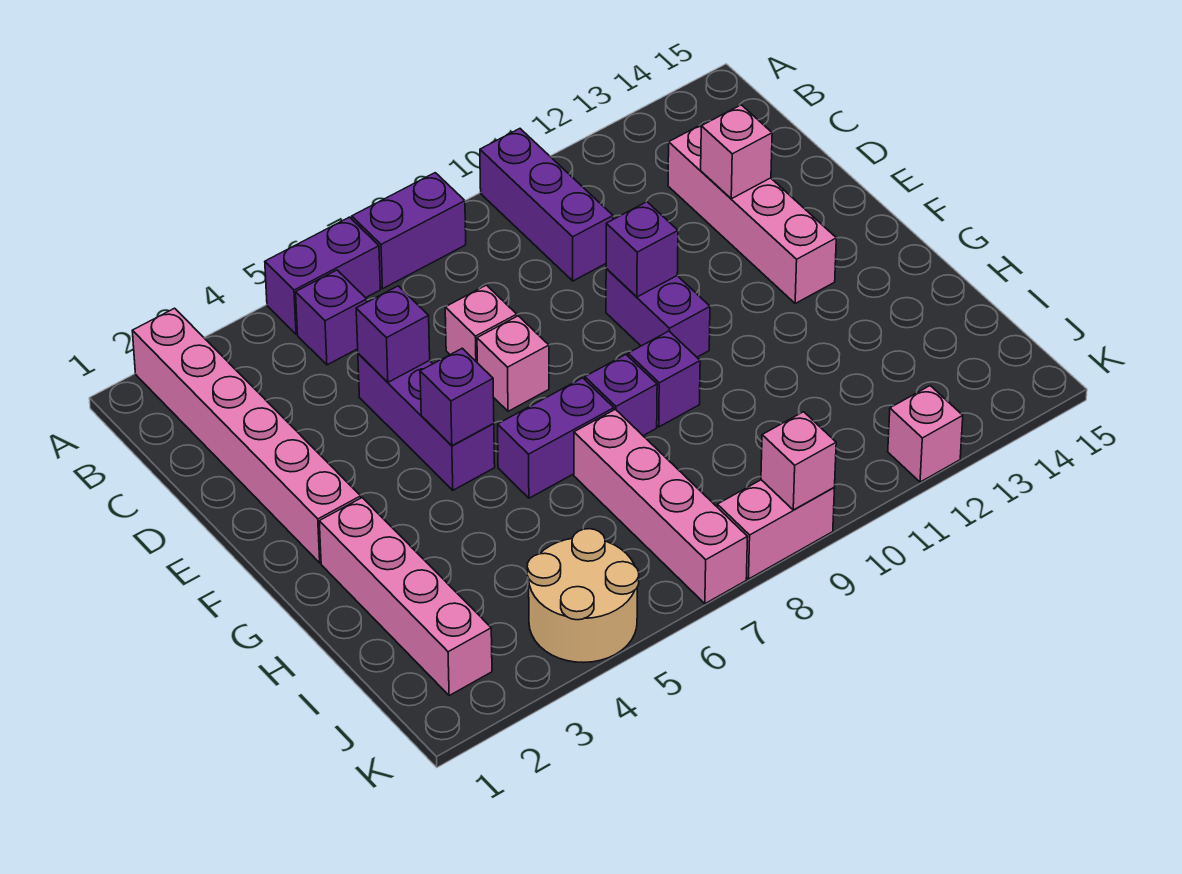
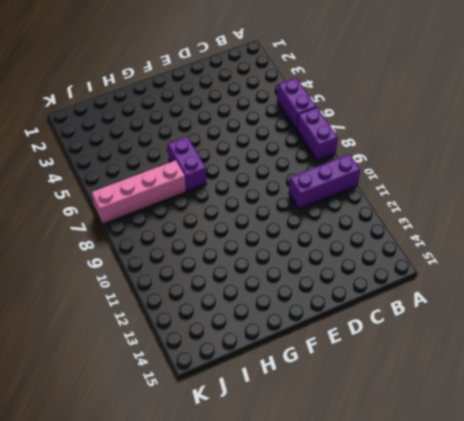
none -> pink brick A2:F2 level 1
none -> purple brick B5 level 1
none -> pink brick C13:F13 level 1

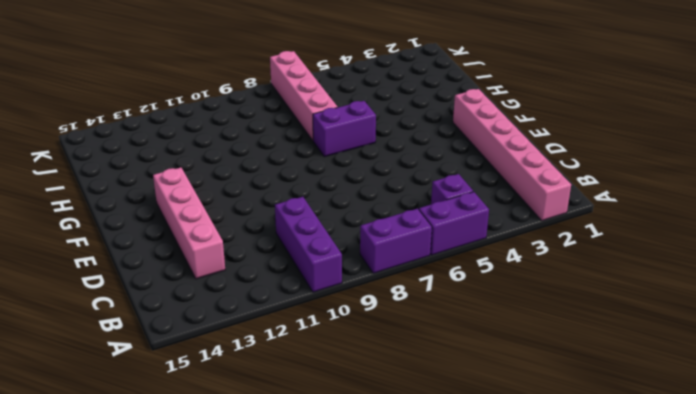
none -> purple brick D5:F5 level 1
none -> pink brick D7 level 1
none -> pink brick E7 level 1

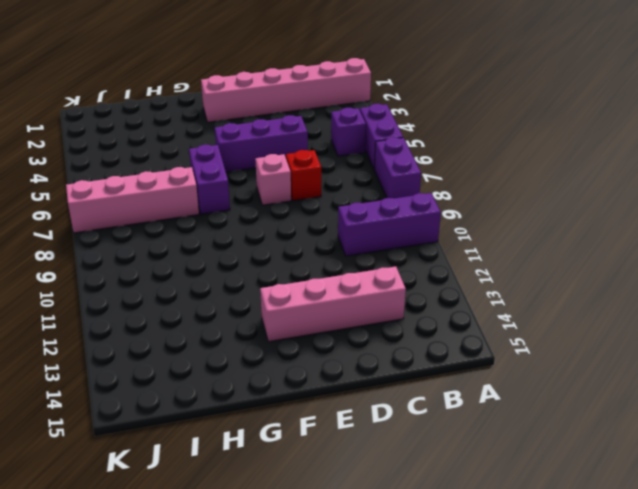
red brick D7 level 1 -> pink brick D7 level 1
none -> purple brick E10:F10 level 1
none -> pink brick G2:J2 level 1
none -> purple brick G8 level 1

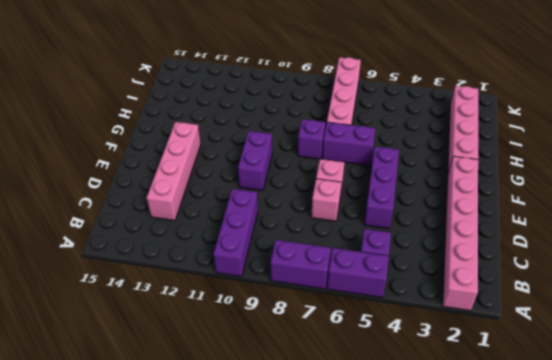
none -> purple brick G9 level 1
none -> tan round brick J4:K5 level 1
none -> pink brick K8:K9 level 1

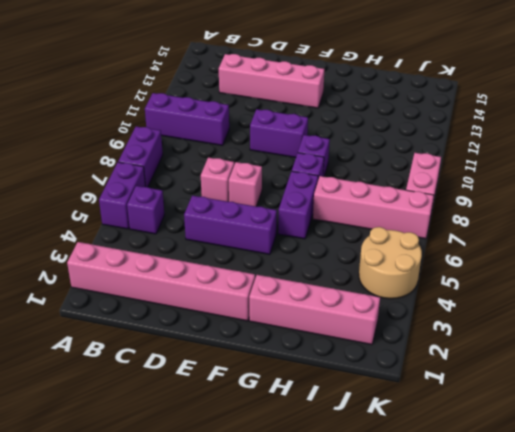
none -> pink brick K12 level 1
none -> purple brick D5 level 2
none -> pink brick D13 level 2

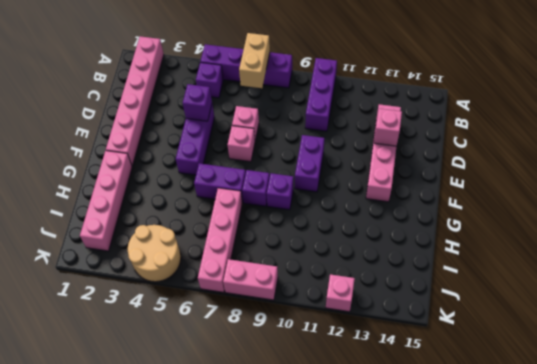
tan brick A7:B7 level 2 -> none
none -> purple brick E10 level 2
none -> purple brick F5 level 2
none -> pink brick K9 level 2

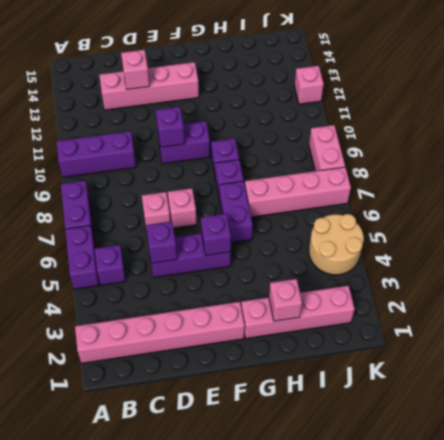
pink brick H2 level 2 -> pink brick K9 level 2

